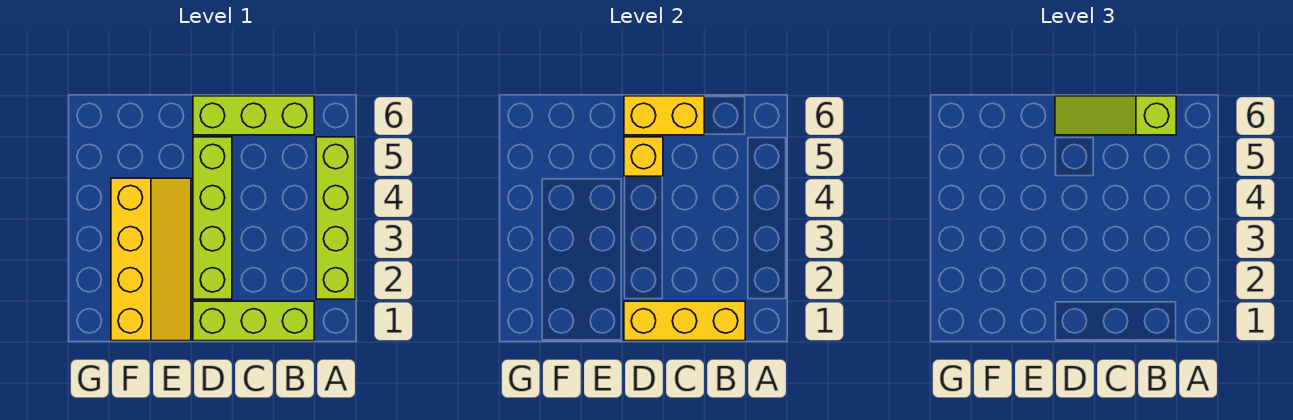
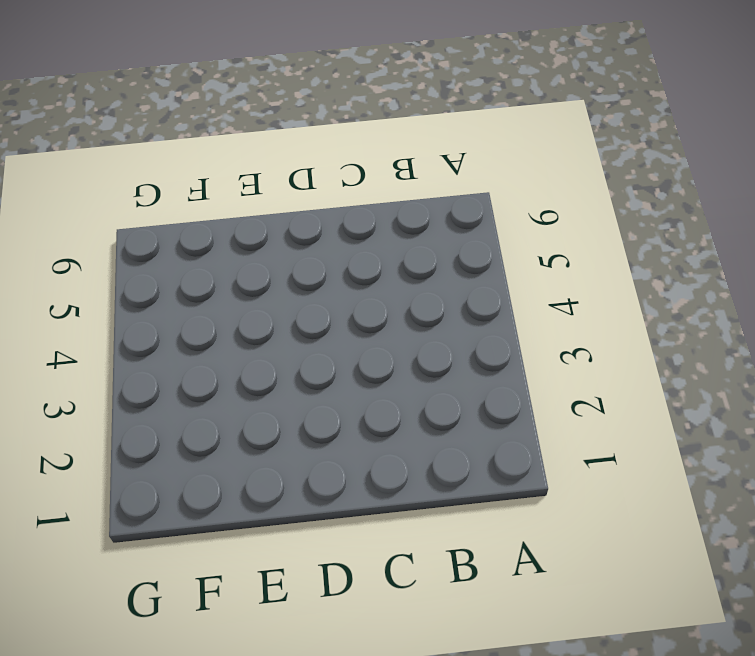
none -> lime brick A2:A5 level 1
none -> lime brick B1:D1 level 1

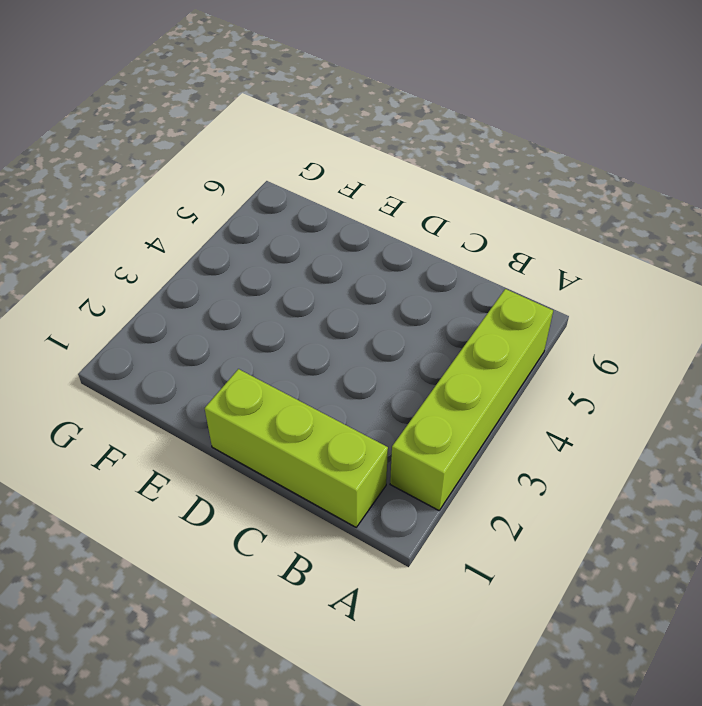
none -> lime brick B6:D6 level 1
none -> lime brick D2:D5 level 1

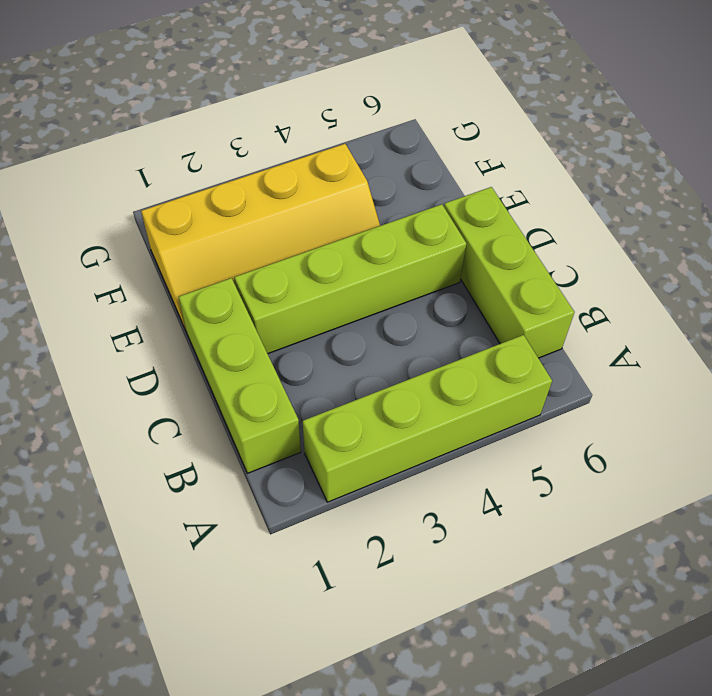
none -> yellow brick B1:D1 level 2
none -> yellow brick C6:D6 level 2

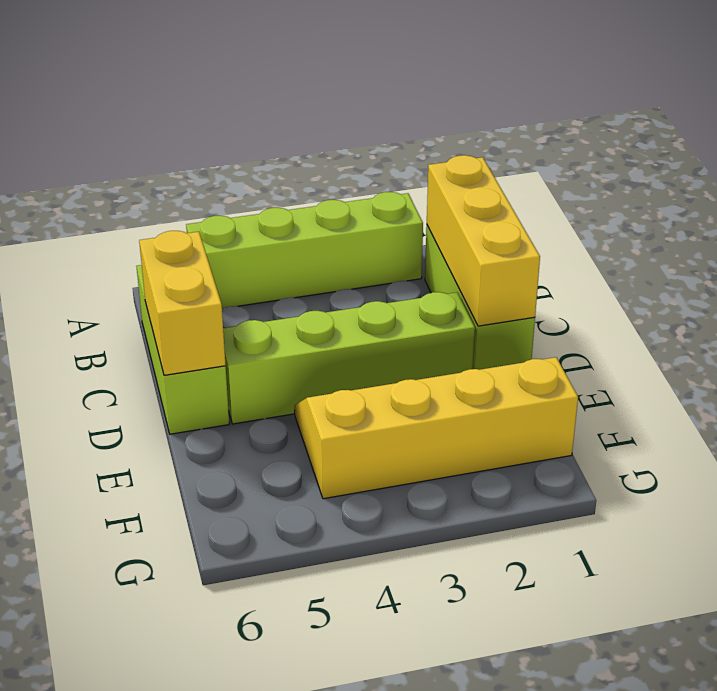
none -> yellow brick D5 level 2
none -> lime slope B6:D6 level 3 top B

